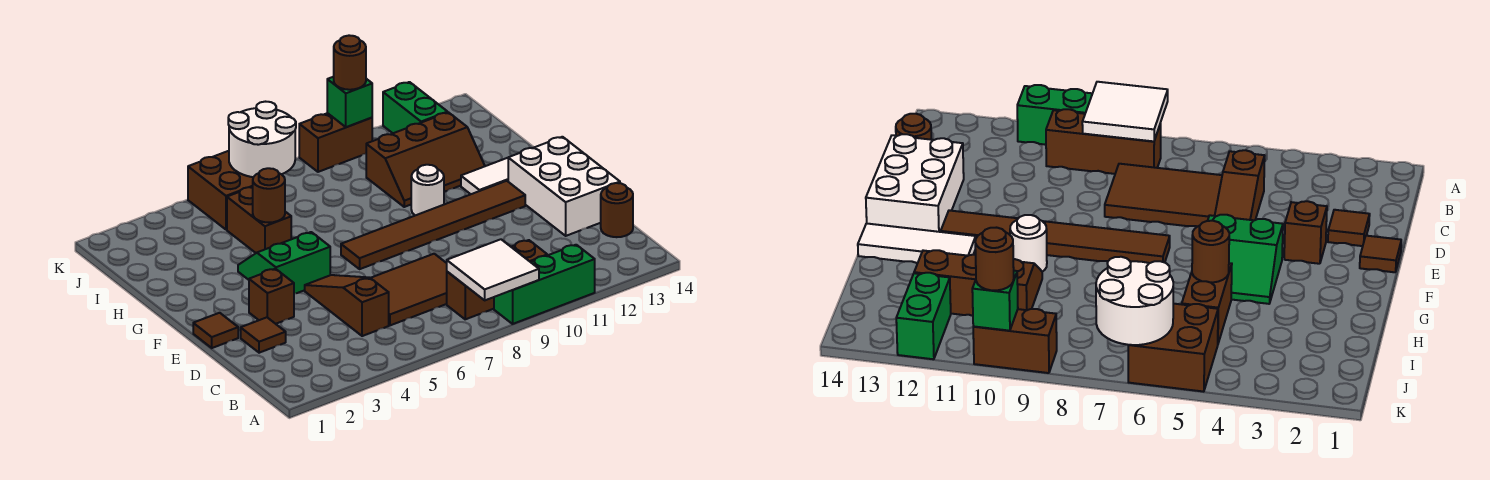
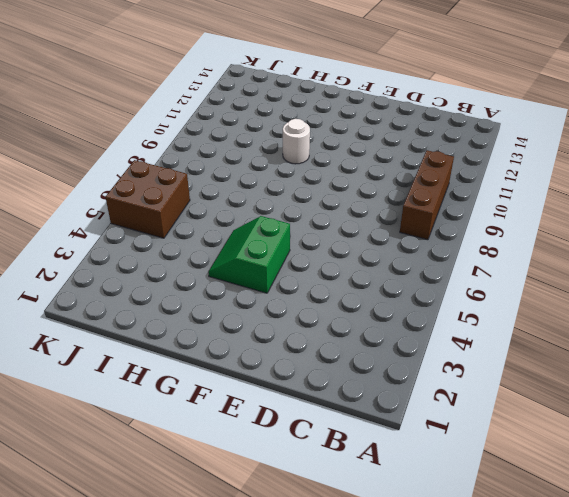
none -> green brick A9:A11 level 1
none -> brown slope C5:E5 level 1 top C
none -> brown tile C6:D8 level 1

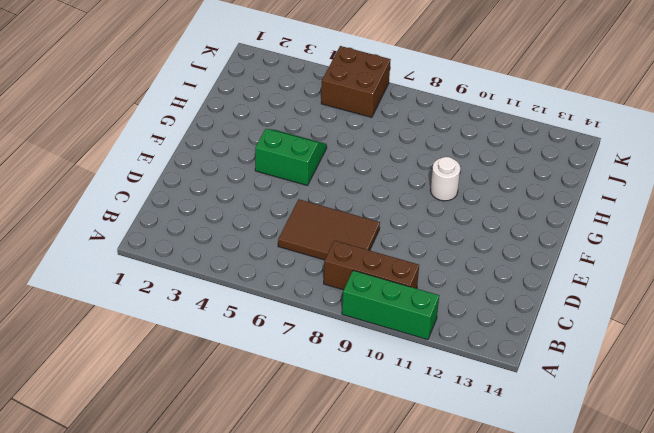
none -> brown slope C5:E5 level 1 top C
none -> brown round brick C14 level 1
none -> brown tile D2 level 1

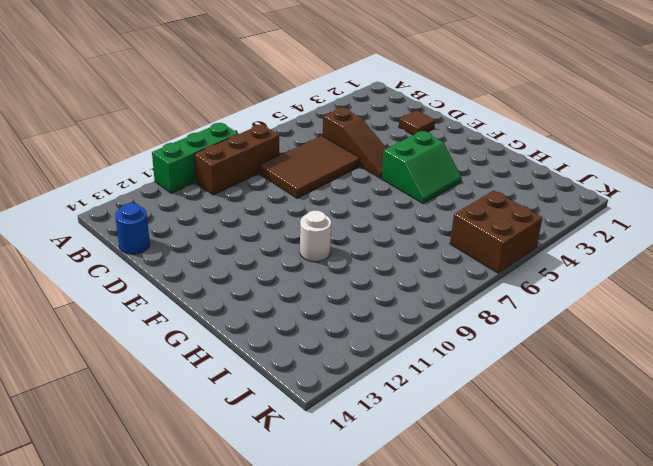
blue round brick C14 level 1 -> brown round brick C14 level 1
none -> white brick D13:F14 level 1
none -> brown tile E1 level 1
none -> brown brick E3 level 1

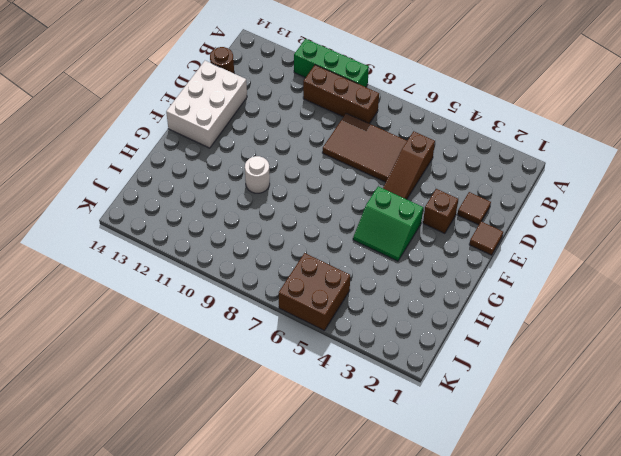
none -> brown tile F7:F12 level 1
none -> white tile G12:G14 level 1
none -> brown brick H5:I5 level 1

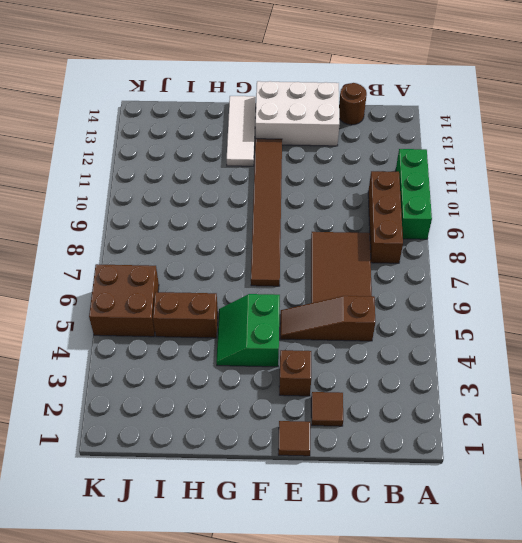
none -> white round brick G10 level 1
none -> brown slope H10:I12 level 1 top I
none -> green brick J12:K12 level 1

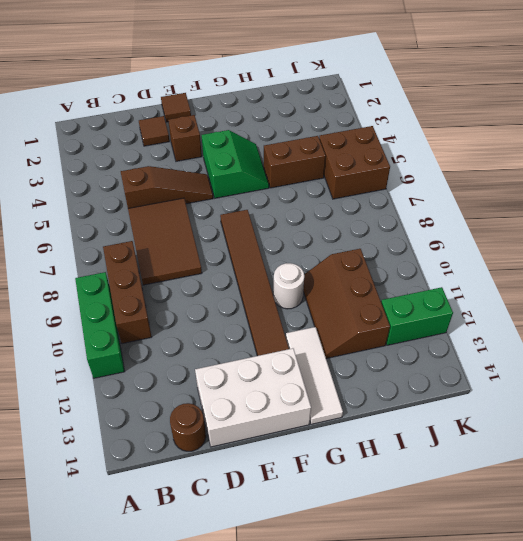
none -> brown brick K9:K10 level 1
none -> white tile A8:B9 level 2
none -> brown round brick H5 level 2

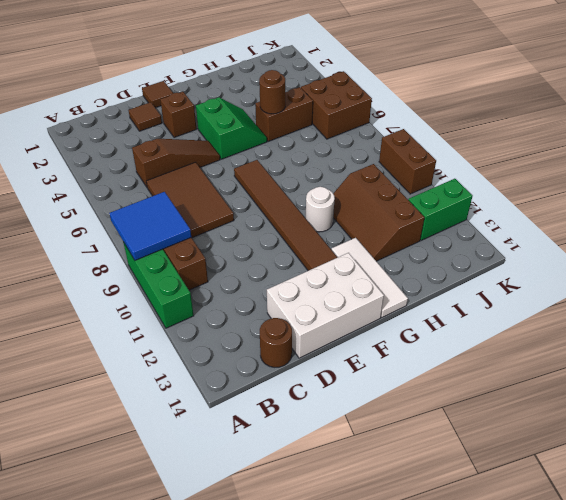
blue tile A8:B9 level 2 -> white tile A8:B9 level 2
none -> white round brick J6:K7 level 2
none -> green brick K10 level 2
none -> brown round brick K10 level 3

